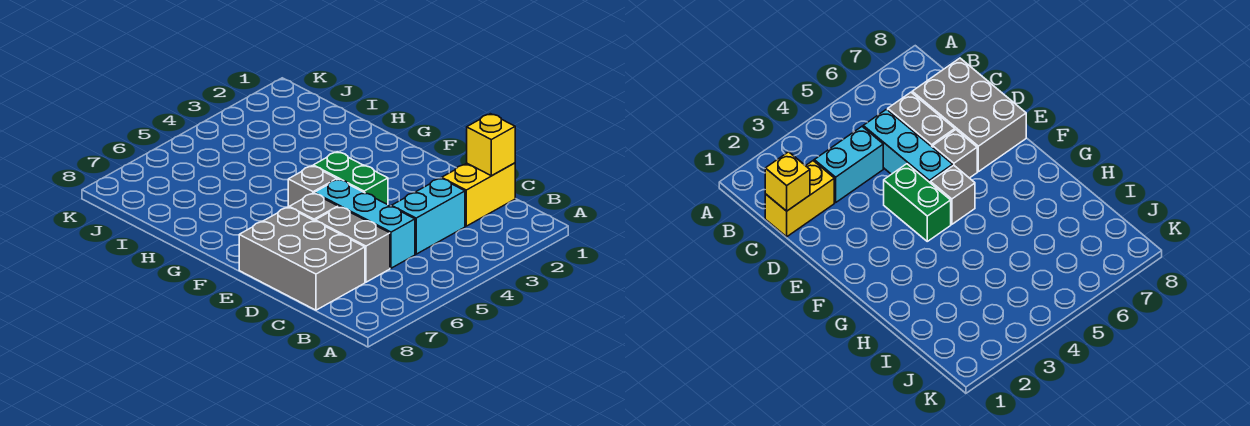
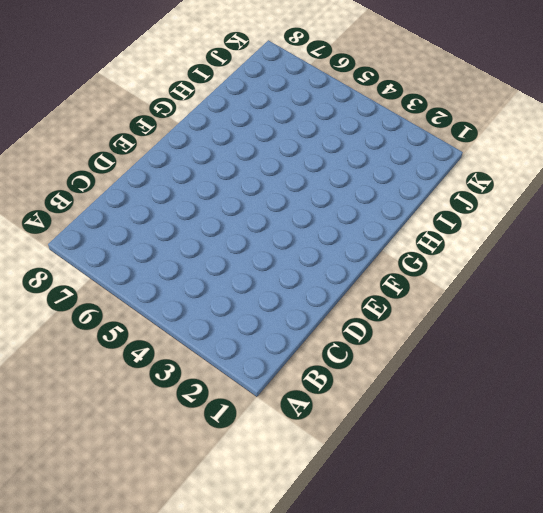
none -> yellow brick C1:C2 level 1
none -> cyan brick C3:C4 level 1

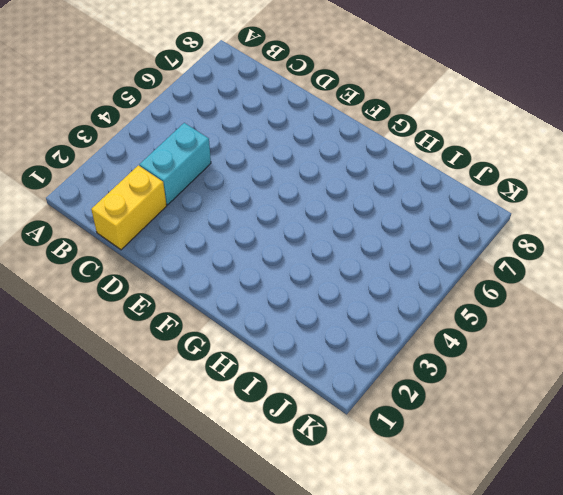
none -> cyan brick C5:E5 level 1
none -> grey brick C6:D6 level 1

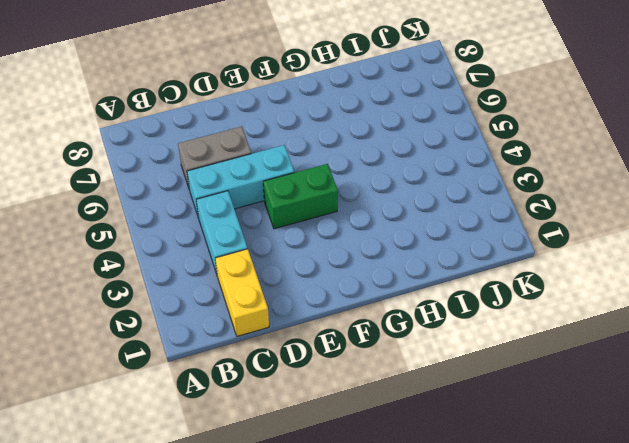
none -> grey brick C7:E8 level 1
none -> grey brick E6 level 1

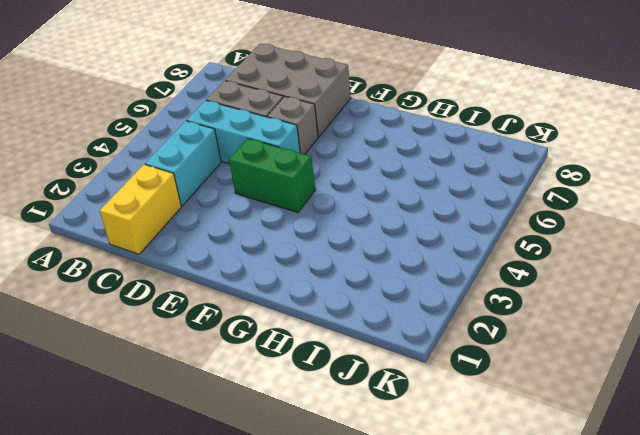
none -> grey brick F5 level 1
none -> yellow brick C1 level 2

